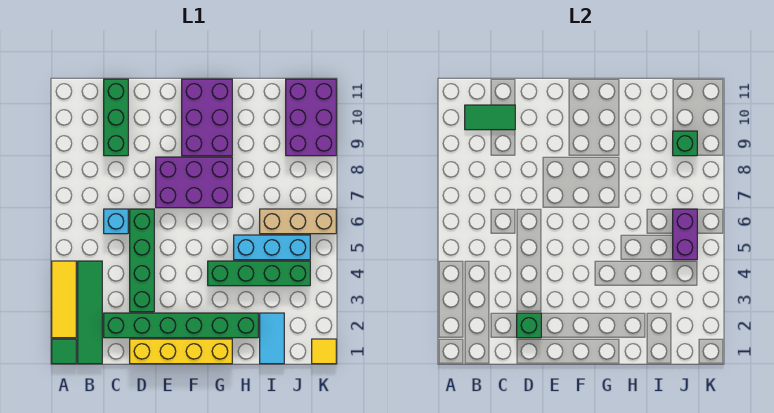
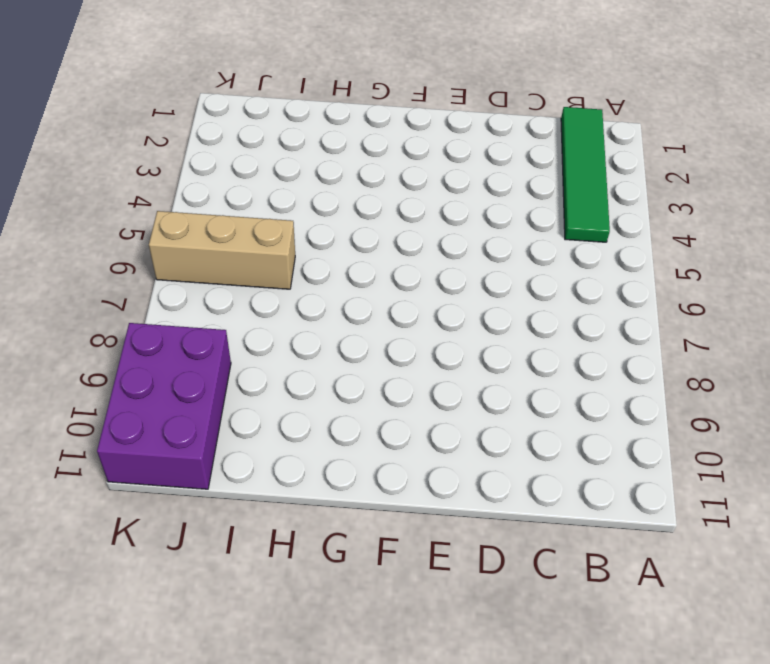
none -> green tile A1 level 1
none -> yellow tile A2:A4 level 1
none -> green brick C2:H2 level 1

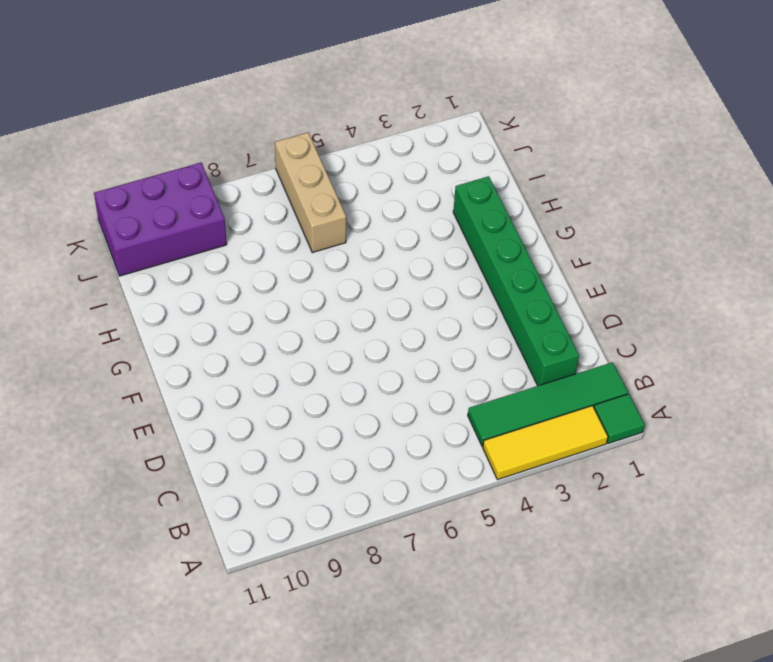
none -> cyan brick C6 level 1
none -> green brick C9:C11 level 1
none -> yellow brick D1:G1 level 1

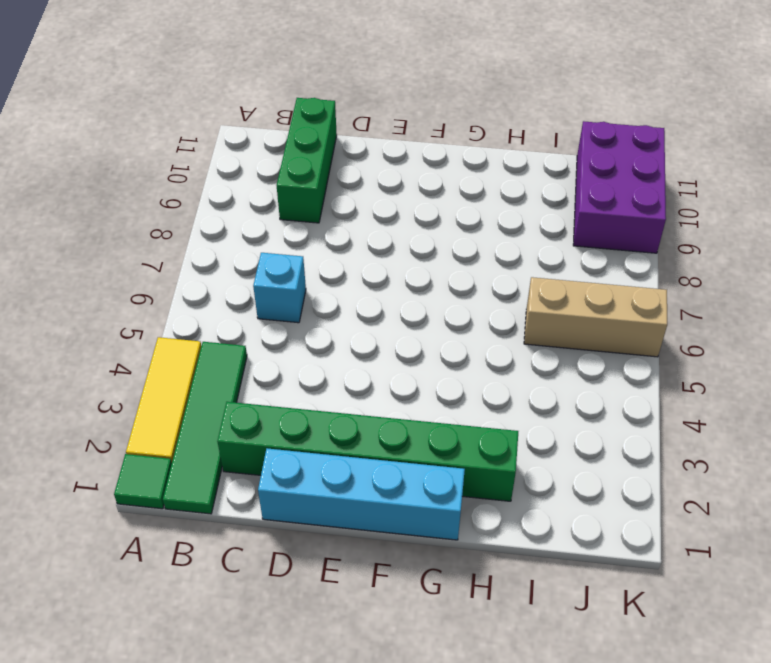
cyan brick D1:G1 level 1 -> yellow brick D1:G1 level 1
none -> green brick D3:D6 level 1
none -> purple brick E7:G8 level 1
none -> purple brick F9:G11 level 1

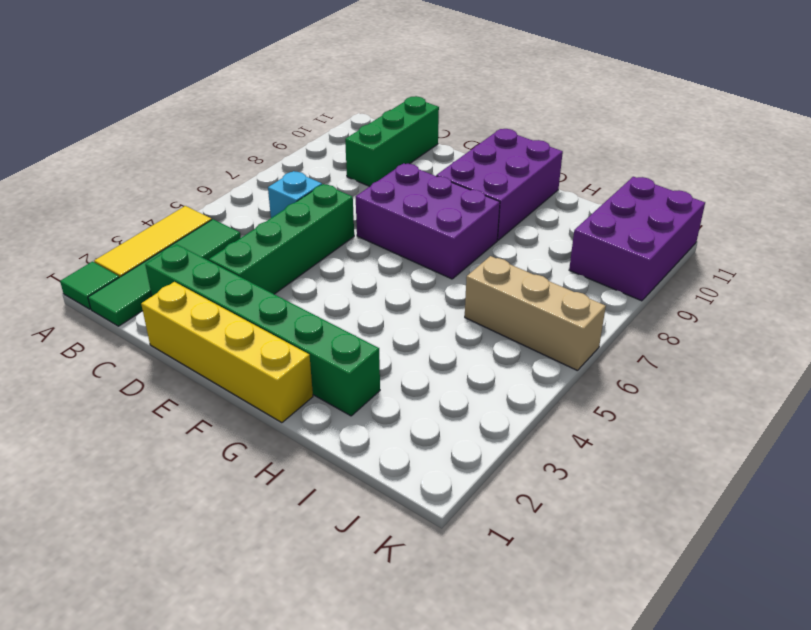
none -> green brick G4:J4 level 1
none -> cyan brick H5:J5 level 1
none -> cyan tile I1:I2 level 1

